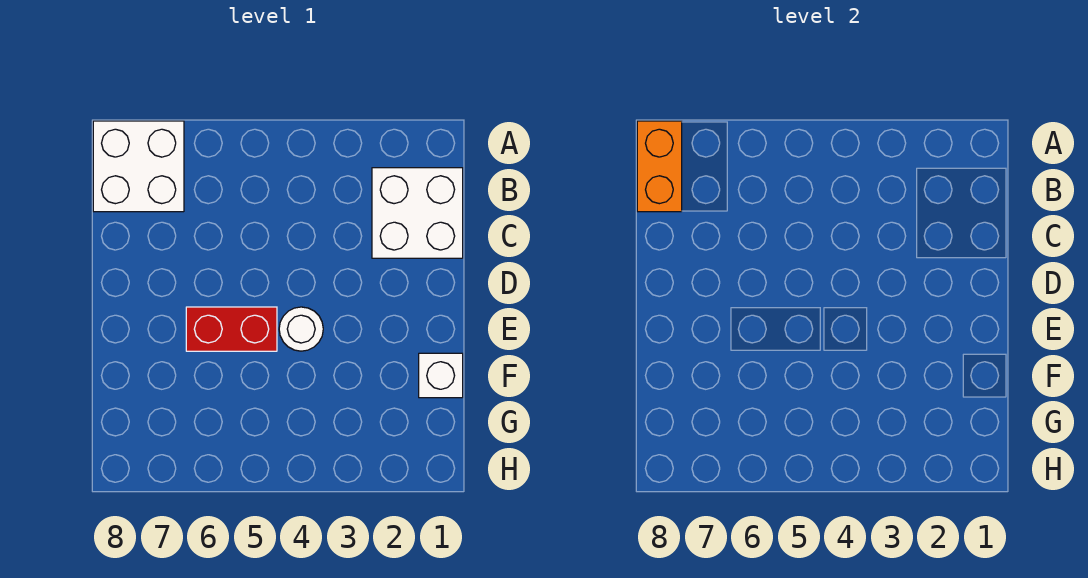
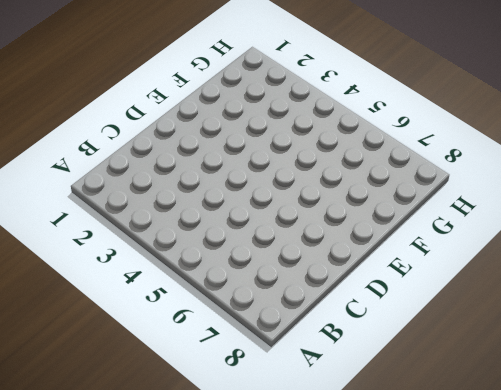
none -> white brick A7:B8 level 1
none -> white brick B1:C2 level 1

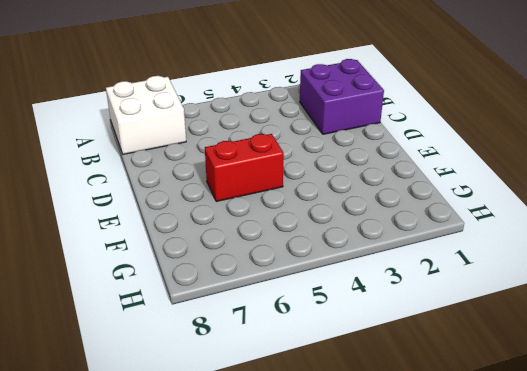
purple brick B1:C2 level 1 -> white brick B1:C2 level 1
none -> white round brick E4 level 1
none -> white brick F1 level 1

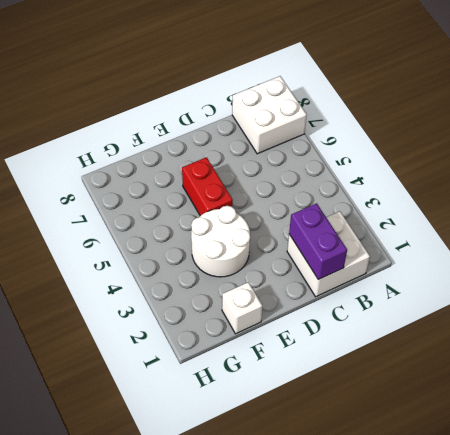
purple brick C1:C2 level 2 -> none
white round brick E3:F4 level 1 -> white round brick E4 level 1
none -> orange brick A8:B8 level 2

